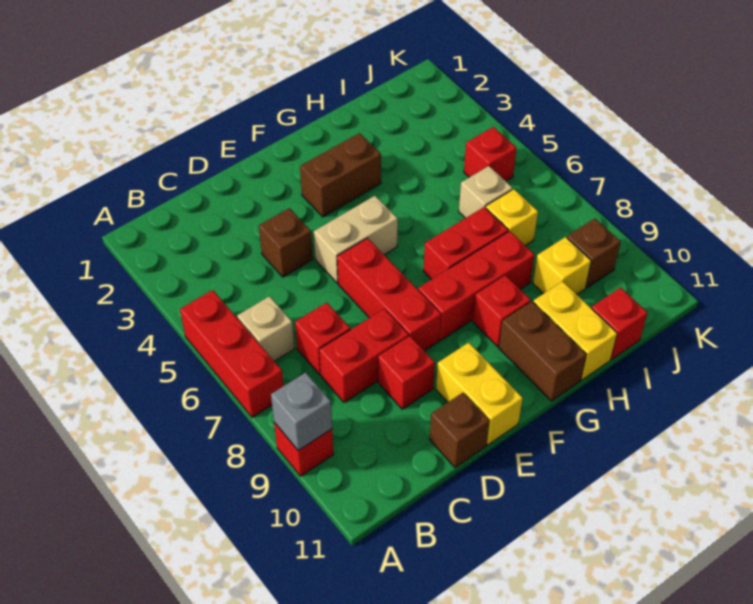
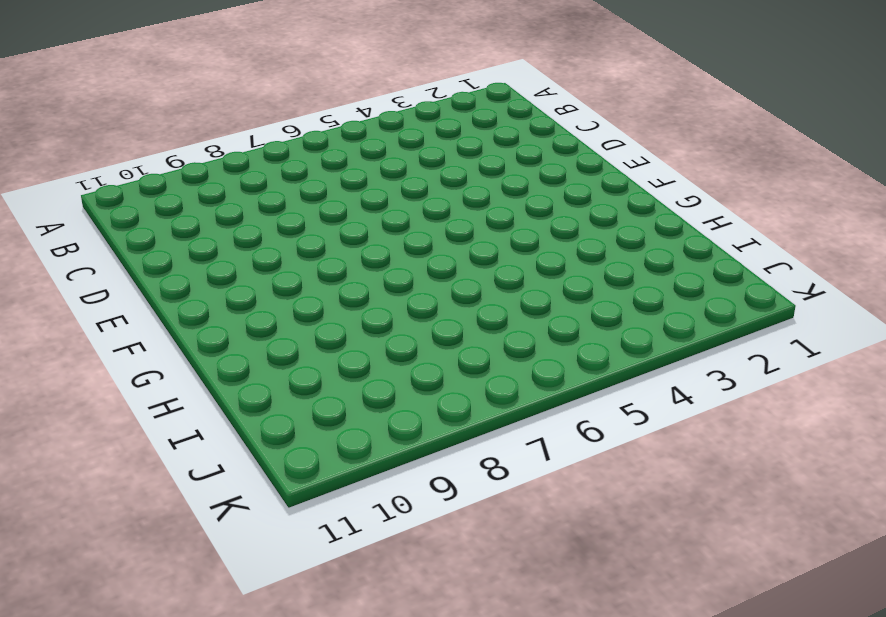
none -> red brick A5:A7 level 1
none -> red brick A9 level 1
none -> tan brick B6 level 1

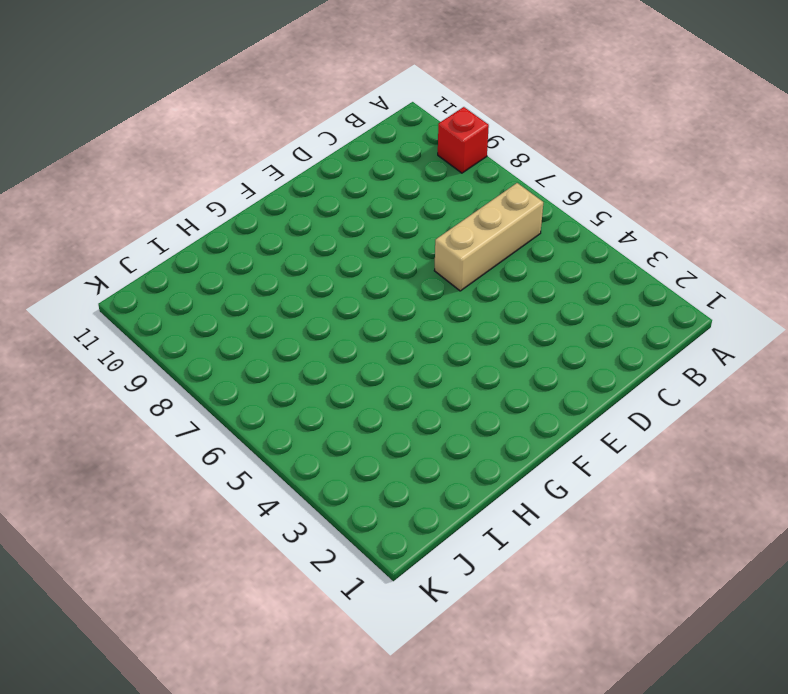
tan brick B6:D6 level 1 -> tan brick B6 level 1
none -> red brick A5:A7 level 1
none -> red brick C7 level 1
none -> red brick C8:D8 level 1

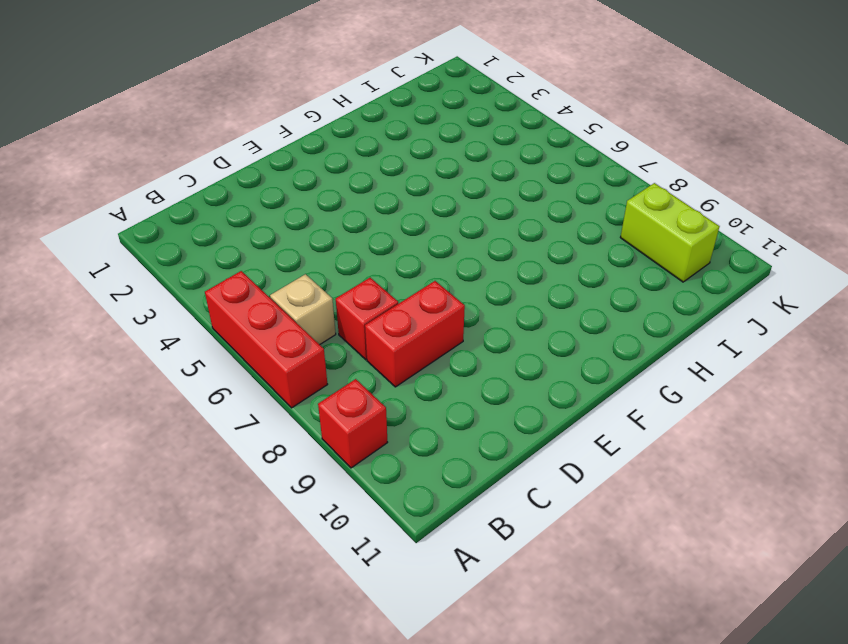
lime brick J9:J10 level 1 -> brown brick J9 level 1
none -> brown brick D4 level 1
none -> red brick D9 level 1
none -> brown brick D11 level 1

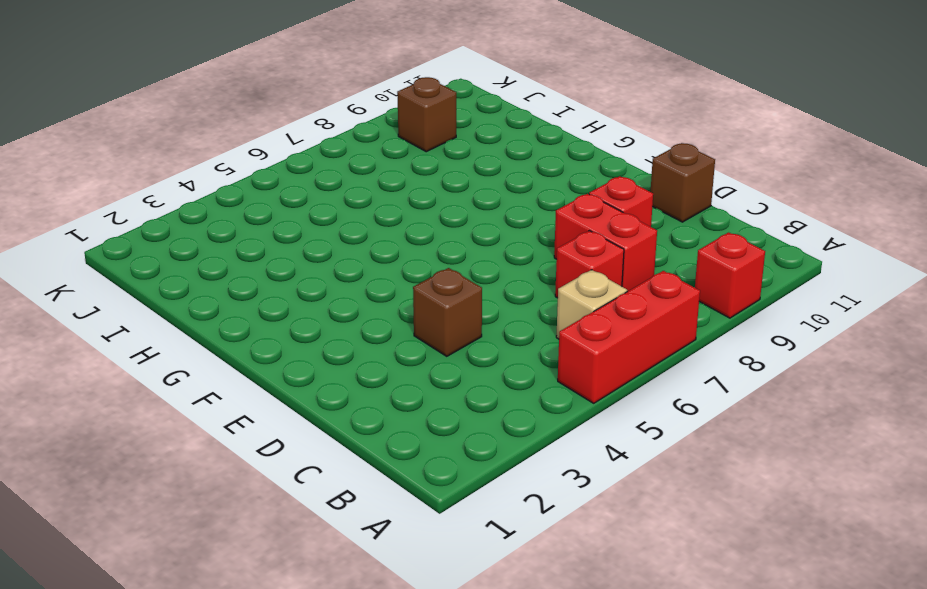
none -> tan brick E5:F5 level 1
none -> red brick E6:E8 level 1
none -> yellow brick E10:E11 level 1

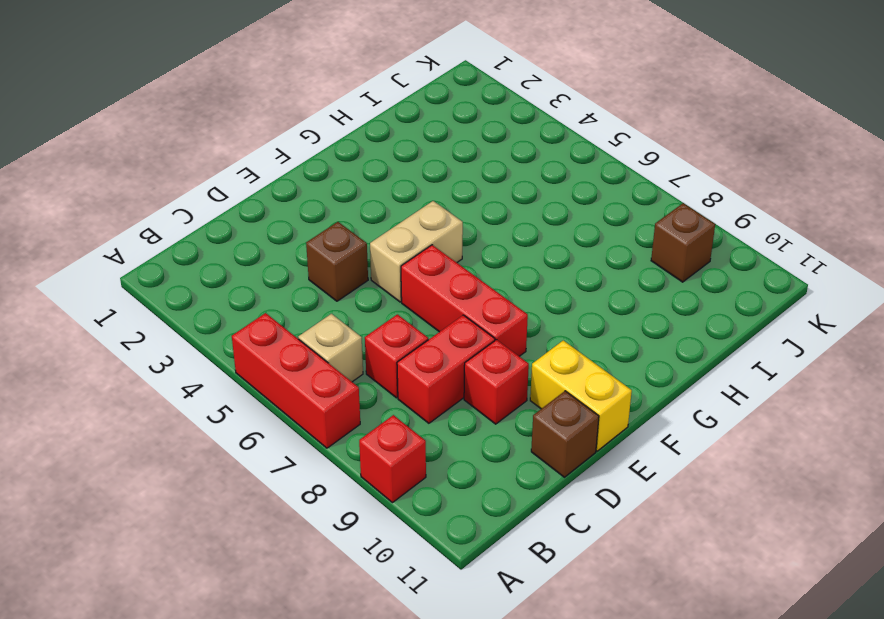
none -> brown brick F3:G3 level 1
none -> red brick F8:H8 level 1
none -> red brick G7:H7 level 1

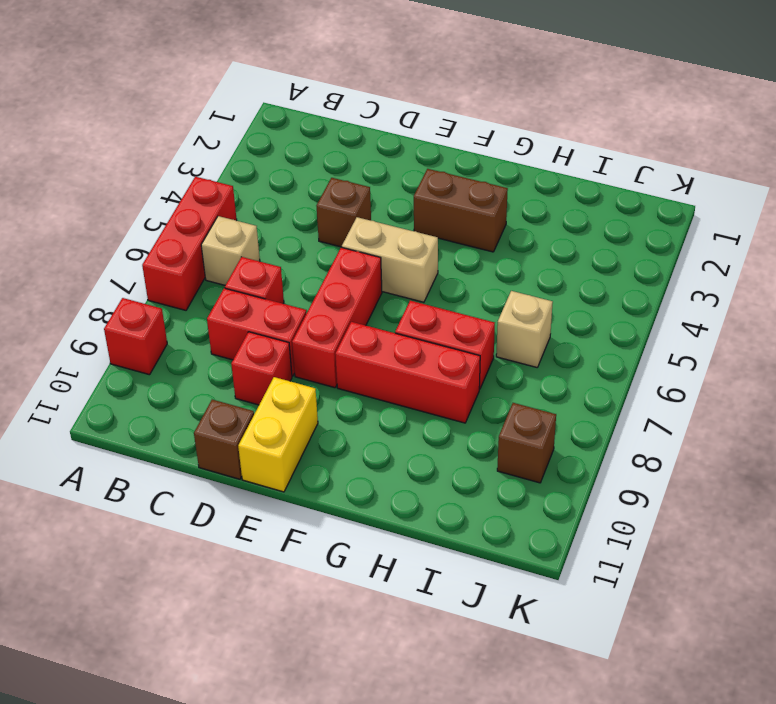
none -> red brick G9 level 1
none -> brown brick G10:G11 level 1
none -> yellow brick H10:H11 level 1

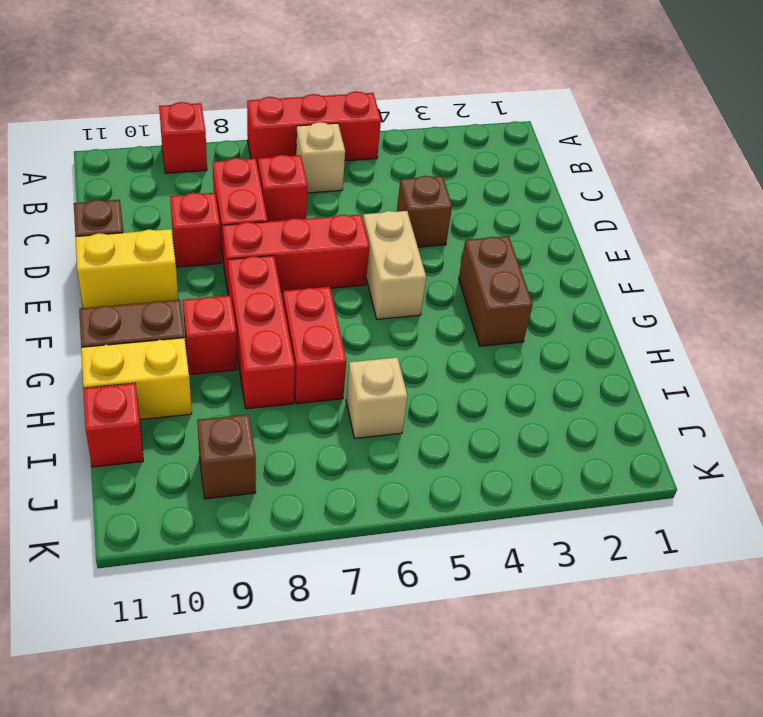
none -> yellow brick I7 level 1
none -> yellow brick I9 level 1
none -> red brick J5 level 1

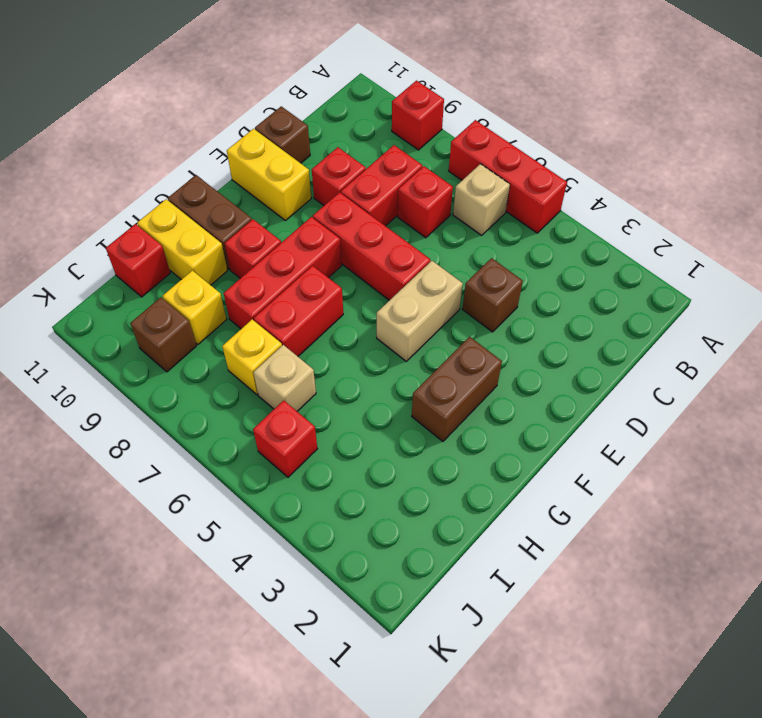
none -> grey brick A9 level 2

